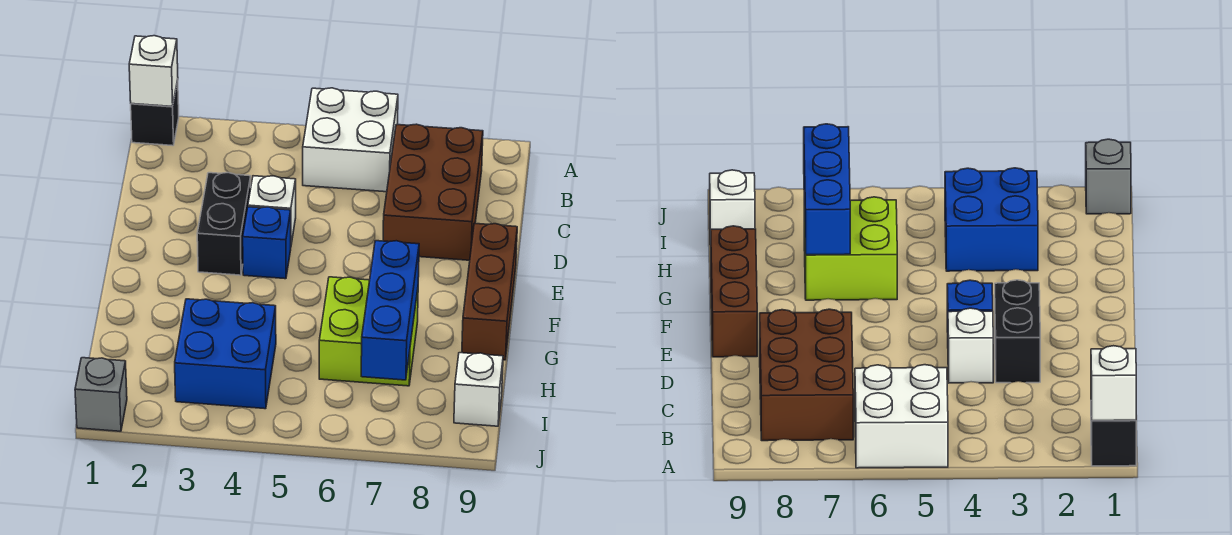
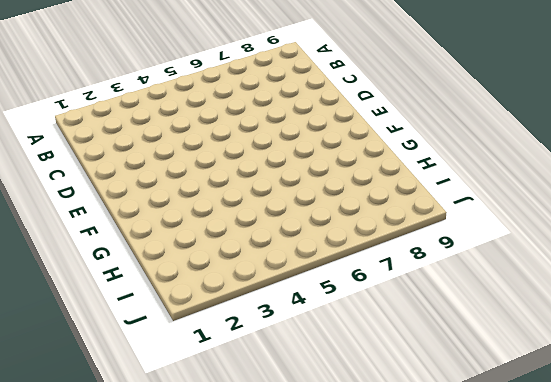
none -> black brick A1 level 1
none -> white brick A5:B6 level 1
none -> brown brick B7:D8 level 1

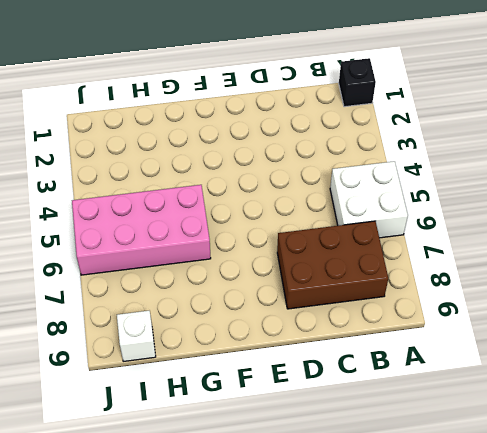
pink brick G5:J6 level 1 -> lime brick G6:H7 level 1
none -> black brick D3:E3 level 1
none -> white brick D4 level 1
none -> blue brick E4 level 1

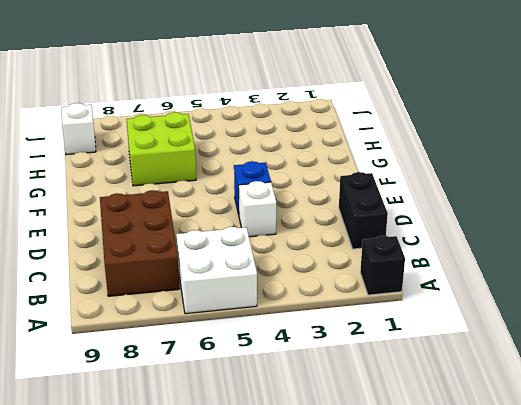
black brick C1:D1 level 1 -> black brick D3:E3 level 1
none -> brown brick E9:G9 level 1
none -> blue brick H3:I4 level 1
none -> grey brick J1 level 1

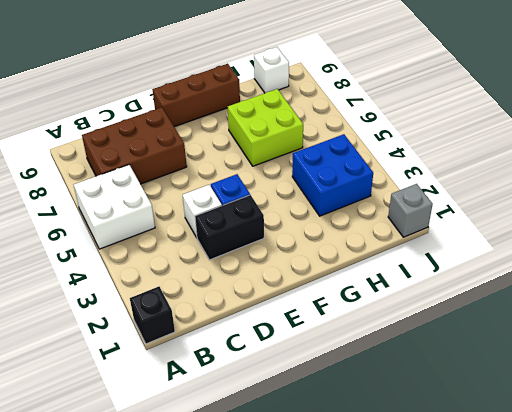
none -> white brick A1 level 2
none -> blue brick G7:I7 level 2

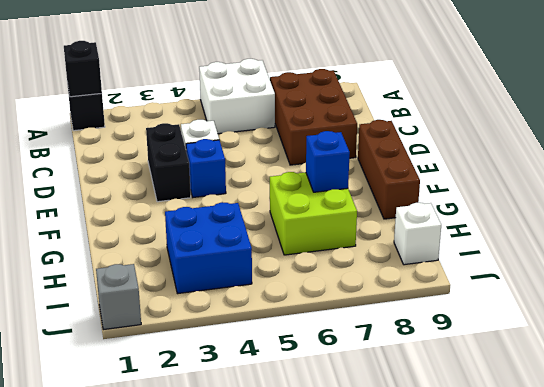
black brick A1 level 2 -> white brick A1 level 2
blue brick G7 level 2 -> blue brick G7:I7 level 2

